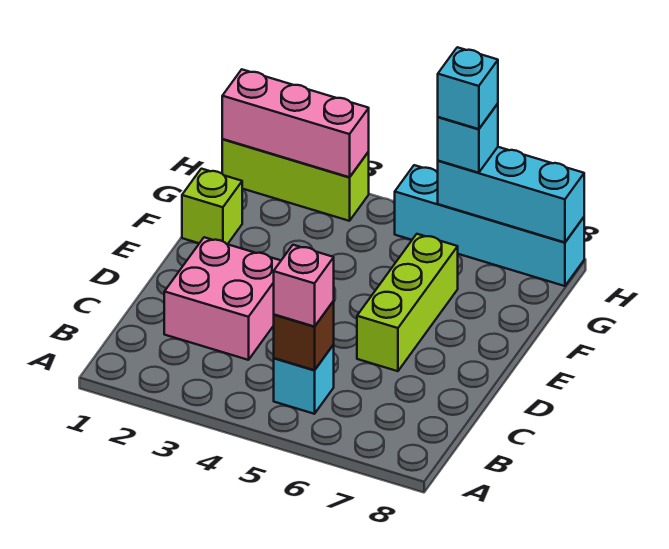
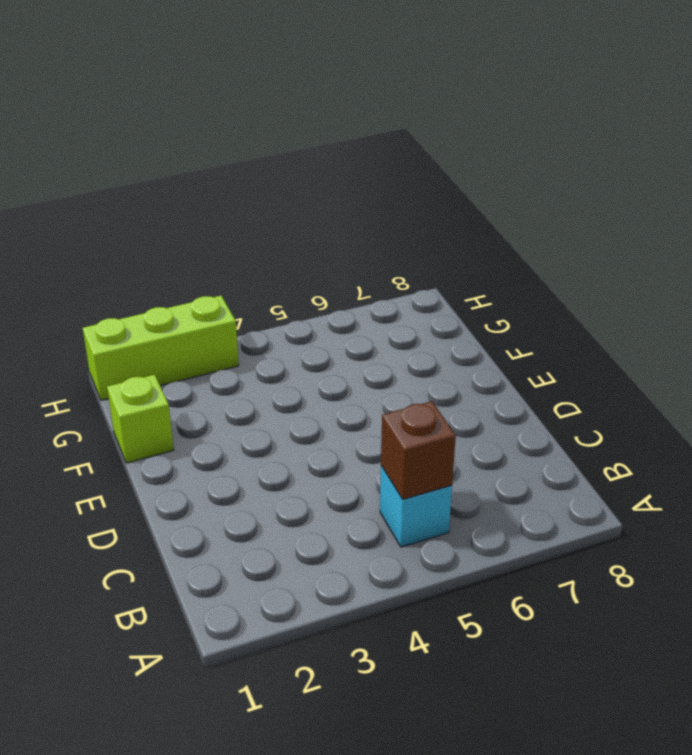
none -> pink brick C2:D3 level 1
none -> lime brick D6:F6 level 1
none -> cyan brick H5:H8 level 1

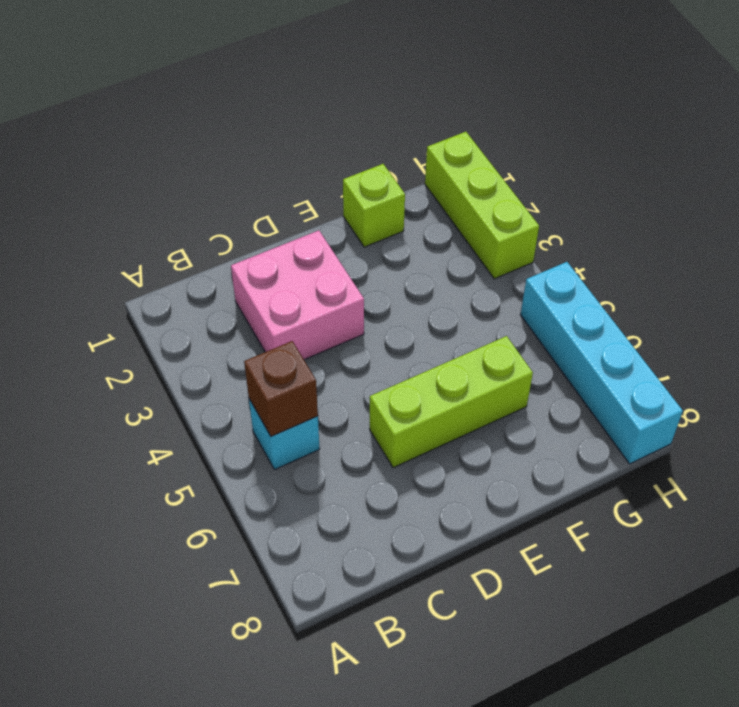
none -> pink brick H1:H3 level 2
none -> cyan brick H6:H8 level 2
none -> pink brick B5 level 3

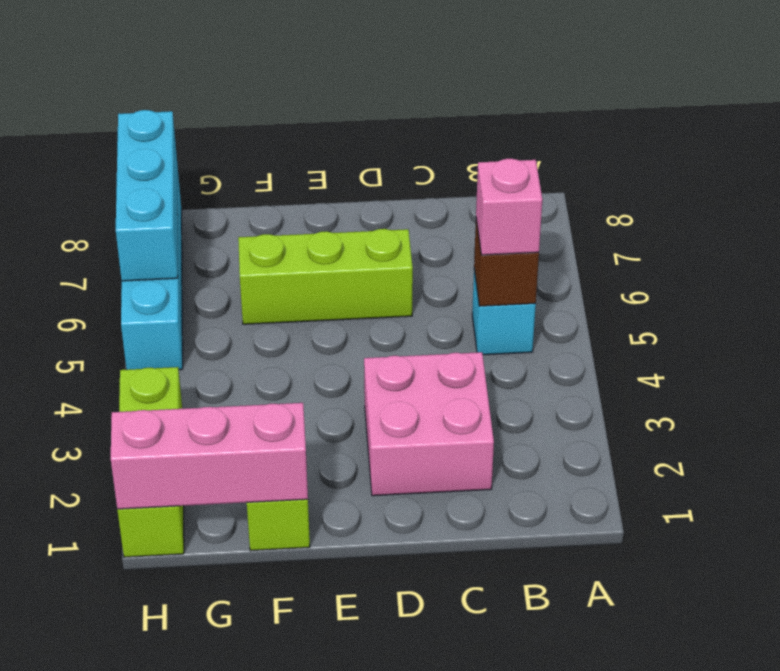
pink brick F1:H1 level 2 -> pink brick H1:H3 level 2
none -> cyan brick H6 level 3
none -> cyan brick H6 level 4

